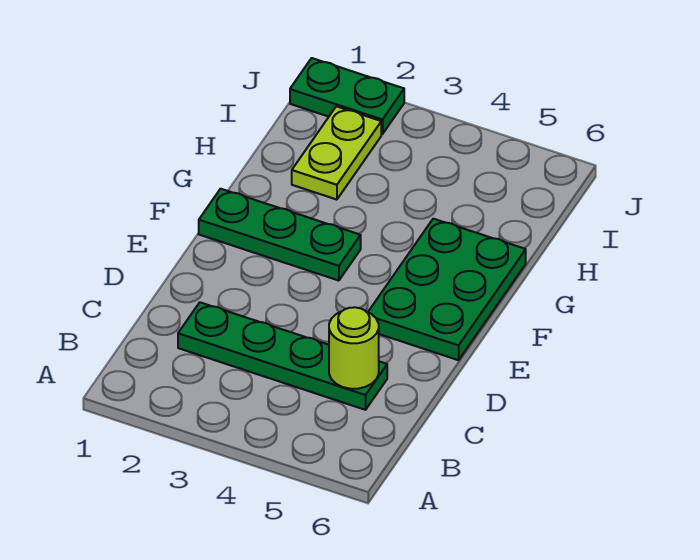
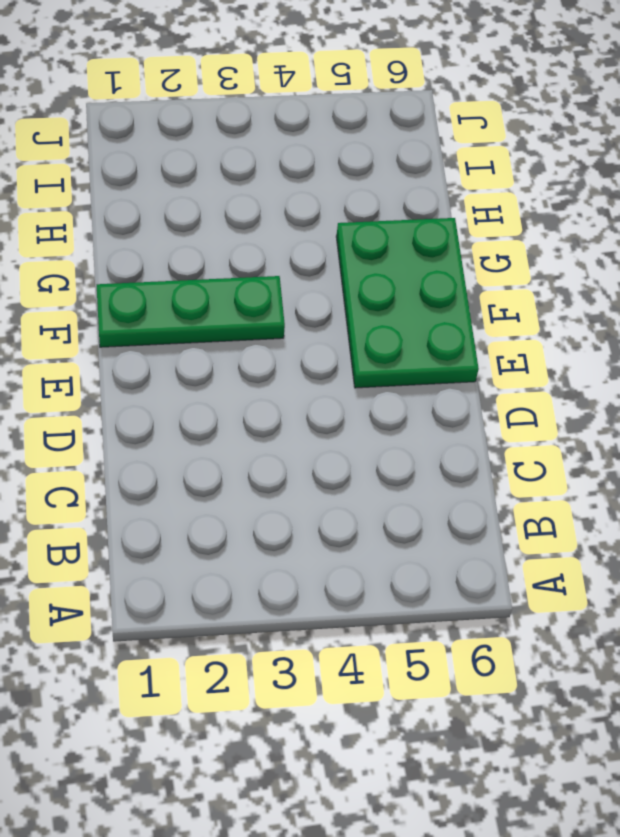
none -> green plate C2:C5 level 1
none -> lime plate H2:I2 level 1

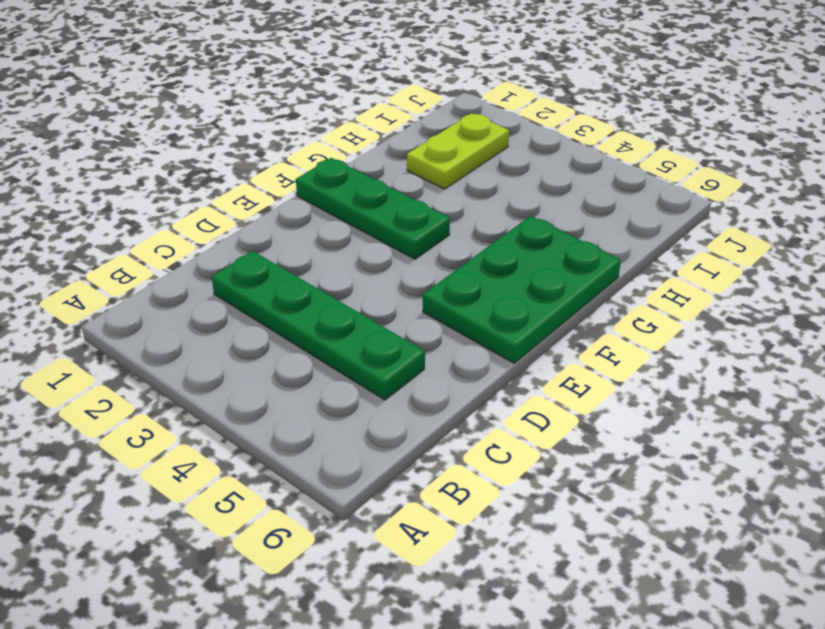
none -> green plate J1:J2 level 1
none -> lime round brick C5 level 2

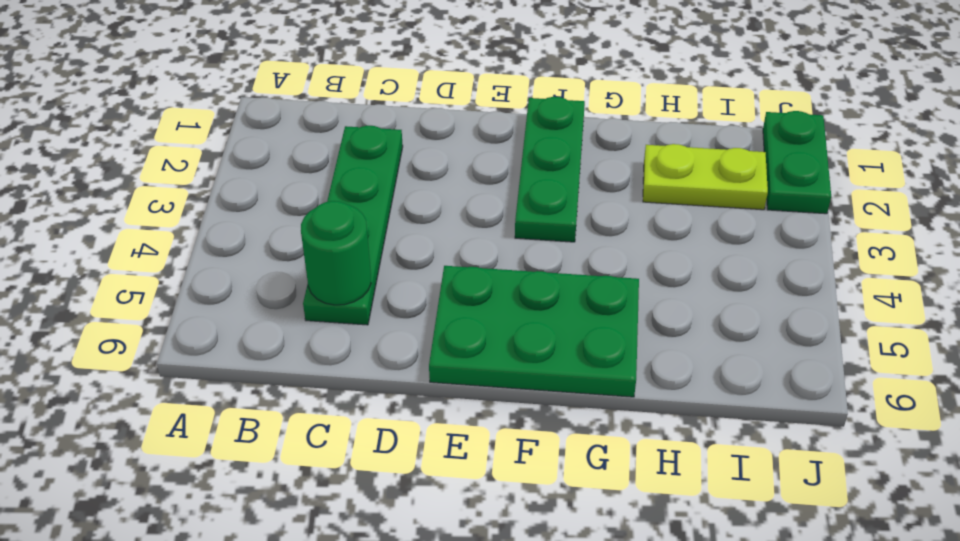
green round brick C5 level 2 -> lime round brick C5 level 2

